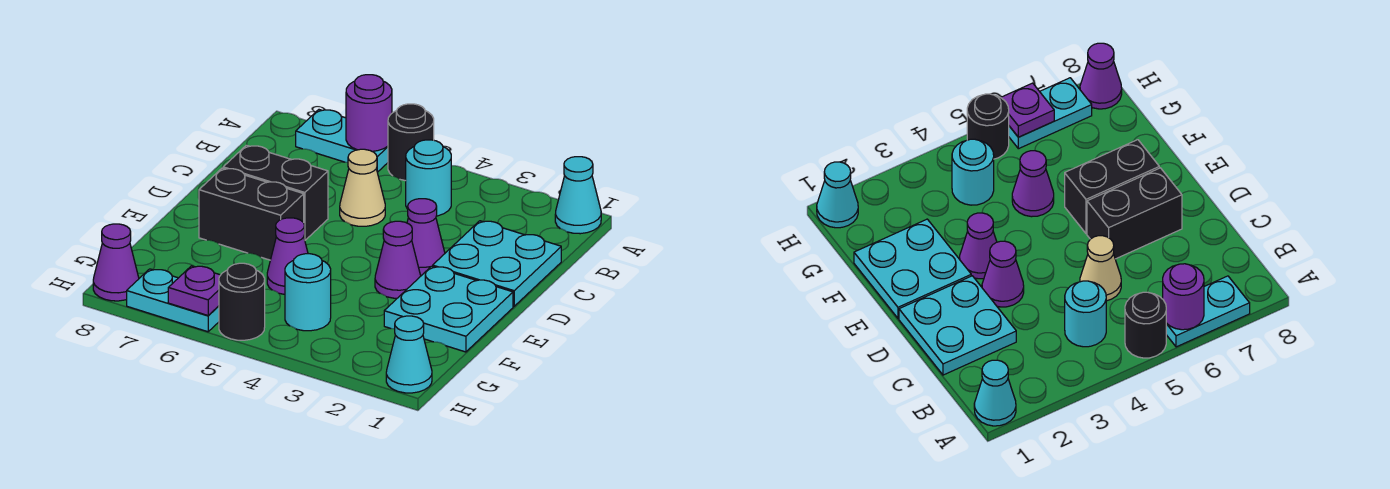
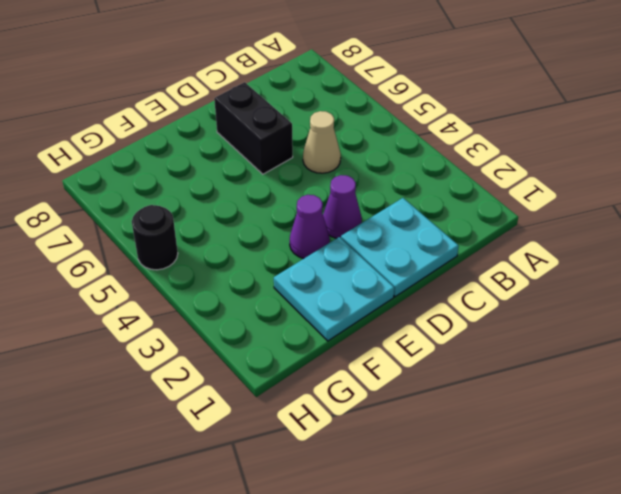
none -> cyan cone A1 level 1
none -> black round brick A5 level 1
none -> cyan plate A6:A7 level 1

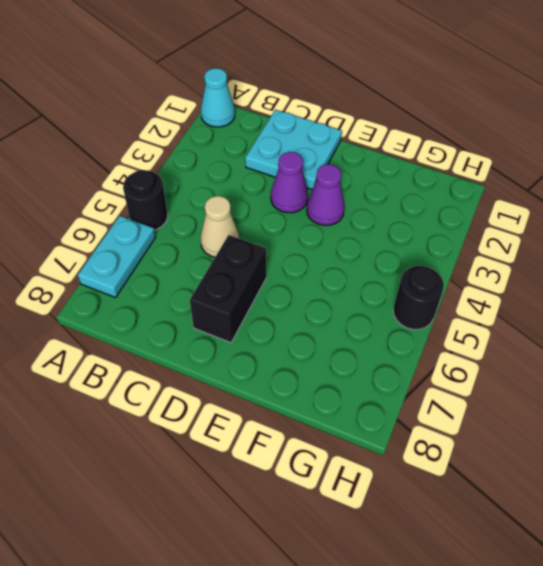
none -> cyan round brick B4 level 1
none -> cyan plate E1:F2 level 1
none -> black brick E6:E7 level 1

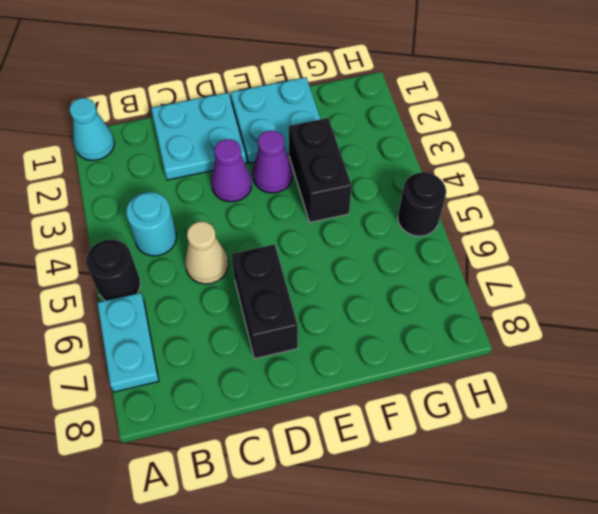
black brick F3:F4 level 1 -> black brick E6:E7 level 1
none -> purple cone F5 level 1
none -> cyan round brick G4 level 1
none -> cyan cone H1 level 1

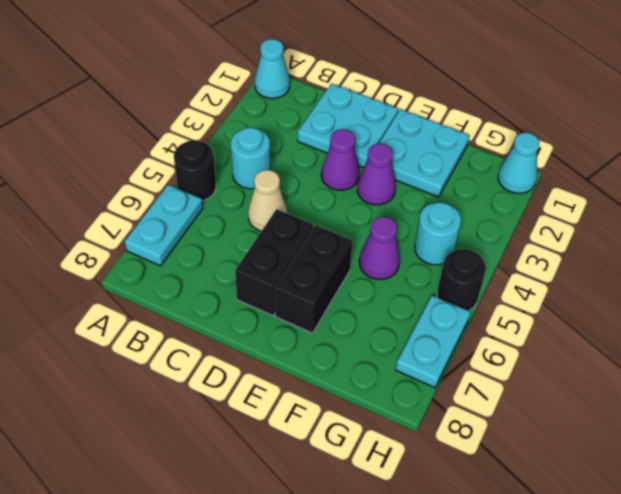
none -> purple cone H8 level 1
none -> purple round brick A6 level 2
none -> purple plate H6 level 2

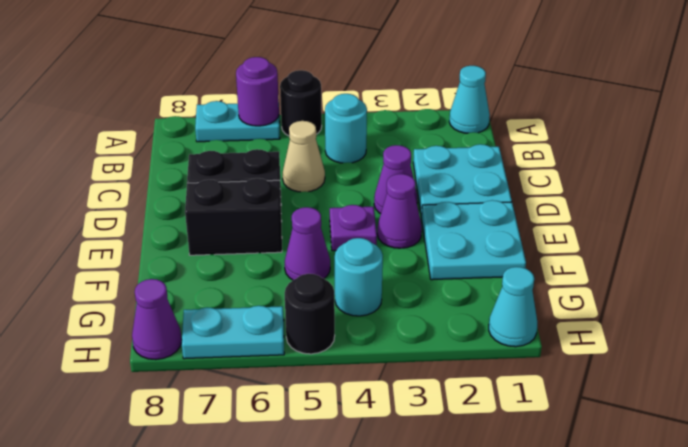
purple plate E4 level 1 -> purple plate H6 level 2

